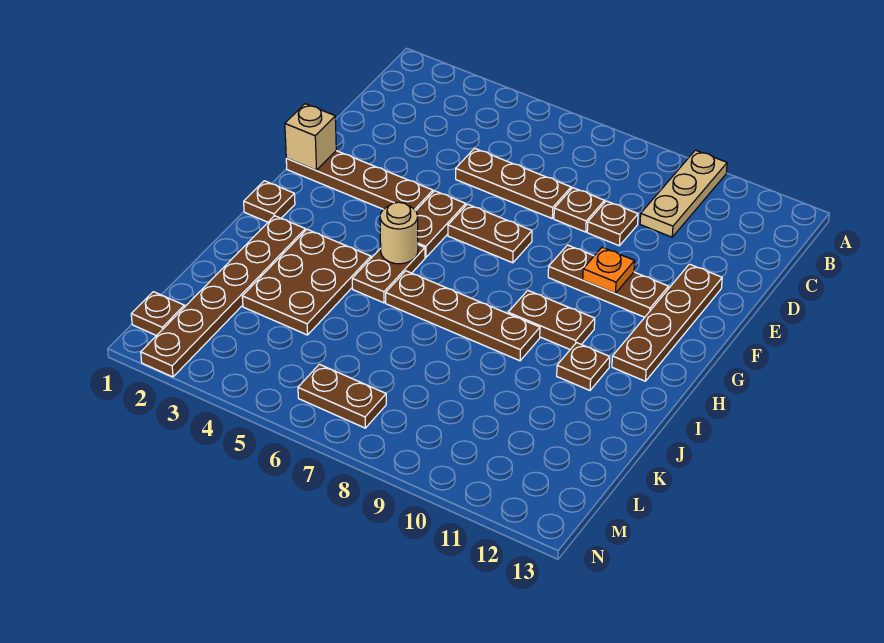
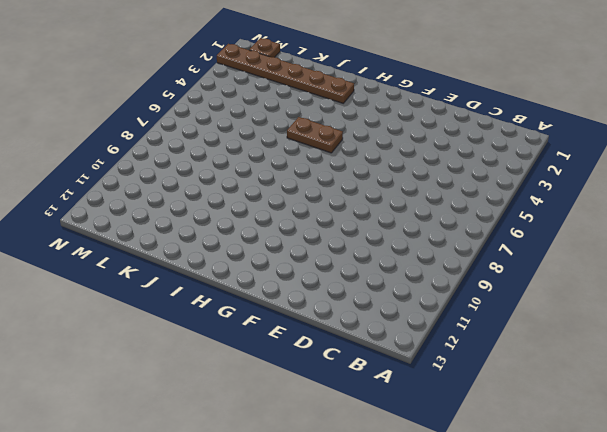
none -> tan plate A10:C10 level 1
none -> brown plate D5:D7 level 1
none -> brown plate D8 level 1

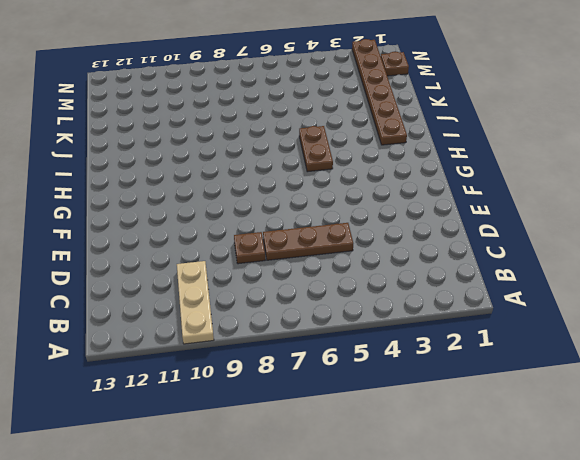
none -> brown plate D9 level 1
none -> brown plate E12:H12 level 1
none -> brown plate F1:F4 level 1

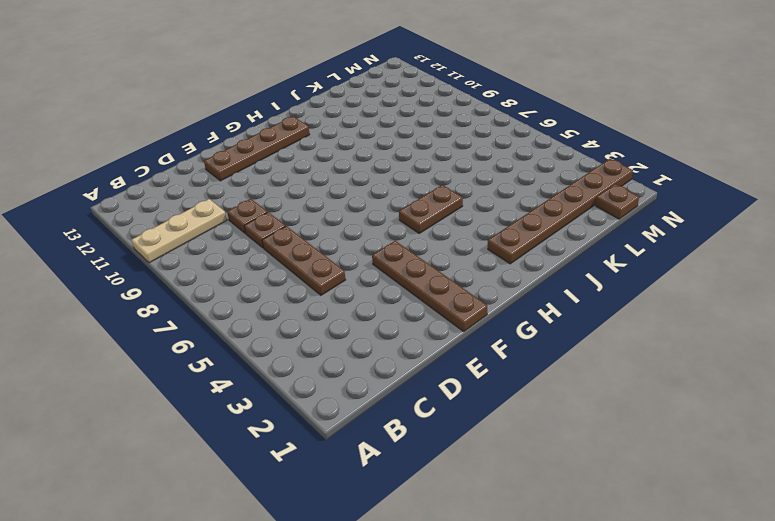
none -> brown plate F5:G5 level 1
none -> brown plate F6:F7 level 1
none -> brown plate F9:F11 level 1

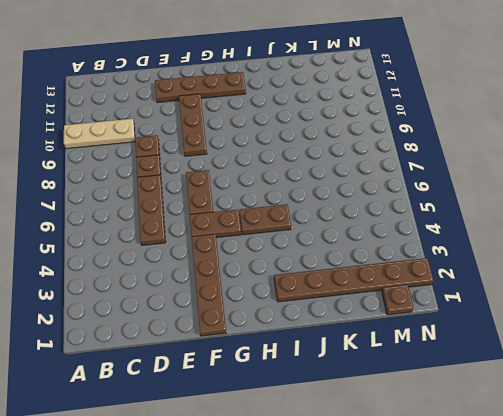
none -> brown plate H1 level 1
none -> brown plate H9:H10 level 1
none -> brown plate I3:K4 level 1

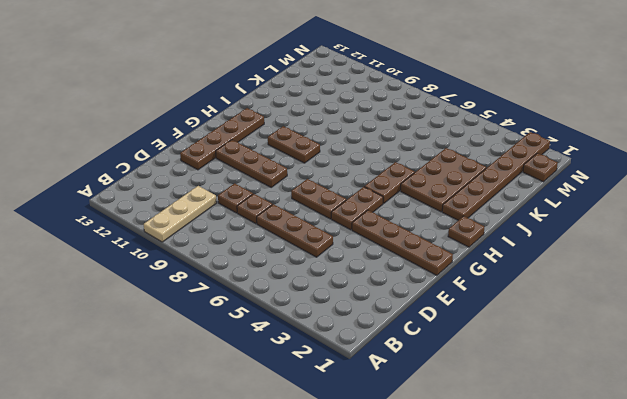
none -> brown plate I6:I9 level 1
none -> brown plate I11 level 1
none -> brown plate M6:M7 level 1

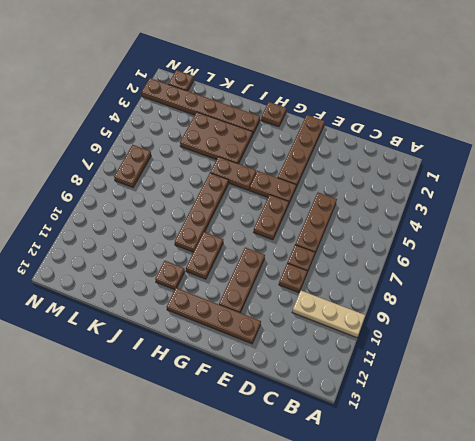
none -> tan brick F1 level 2
none -> orange plate F10 level 2
none -> tan round brick H5 level 2

